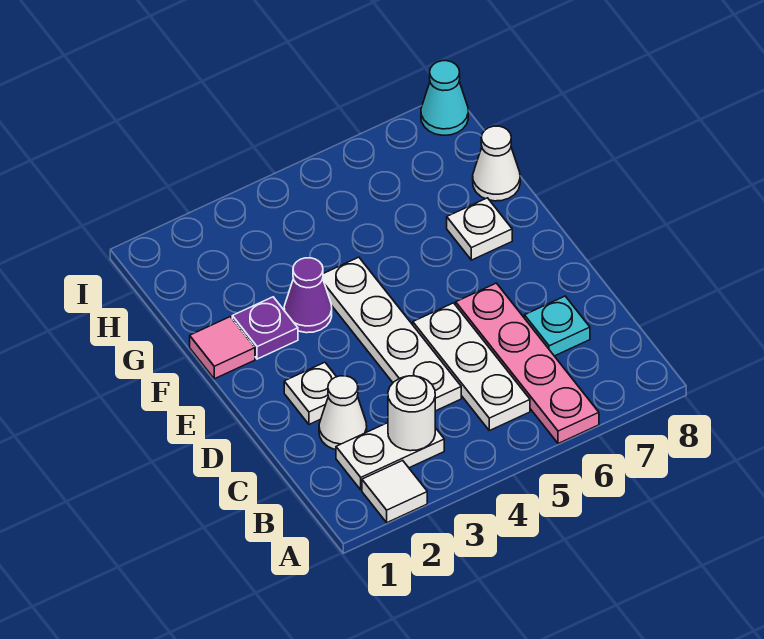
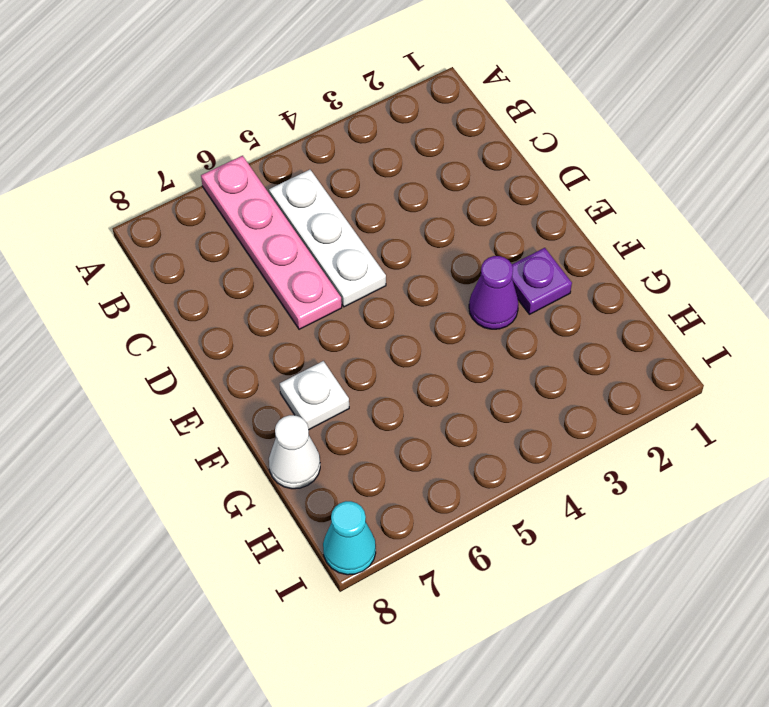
none -> white tile A2 level 1
none -> white plate B2:B3 level 1
none -> white cone C2 level 1

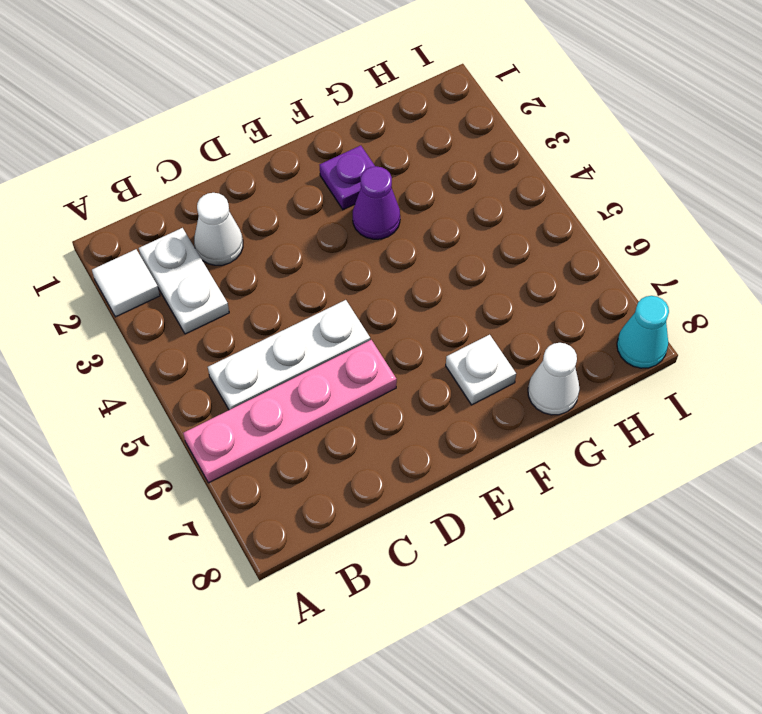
none -> white plate C4:F4 level 1
none -> cyan plate C7 level 1
none -> white plate D2 level 1

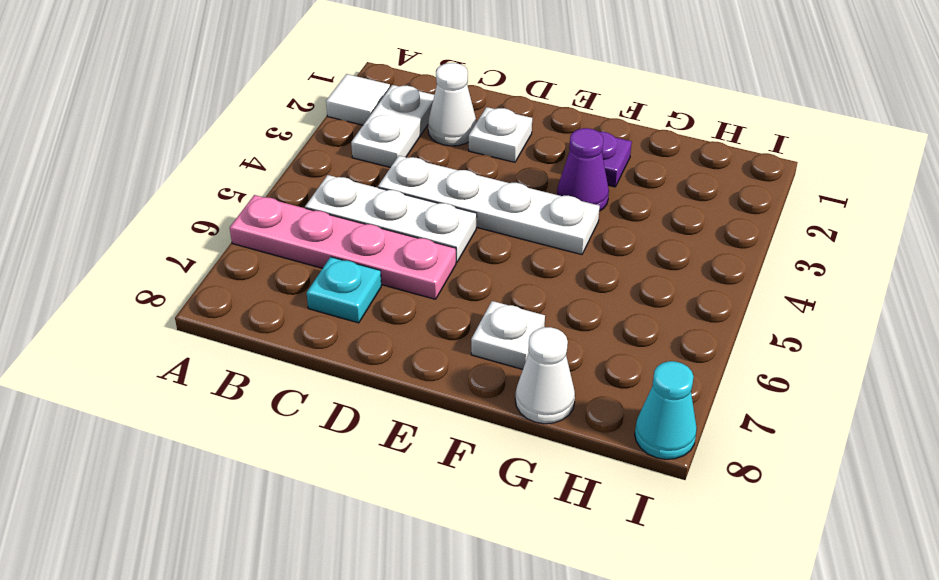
none -> pink tile F1 level 1
none -> white round brick B3 level 2

